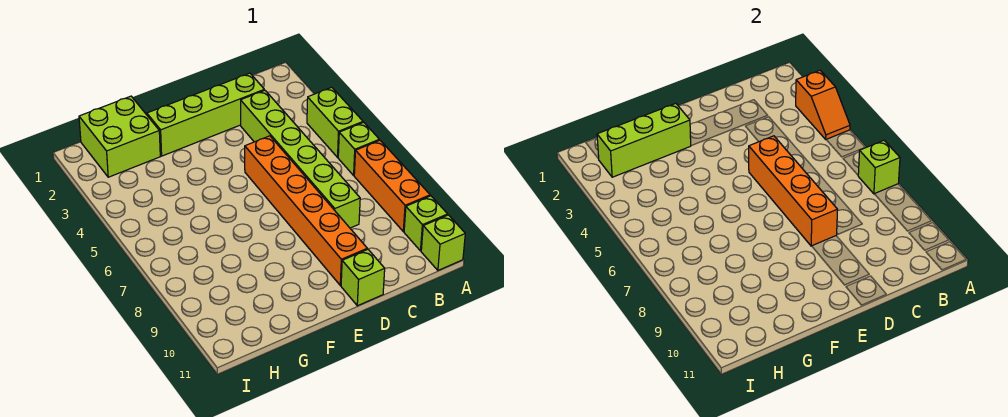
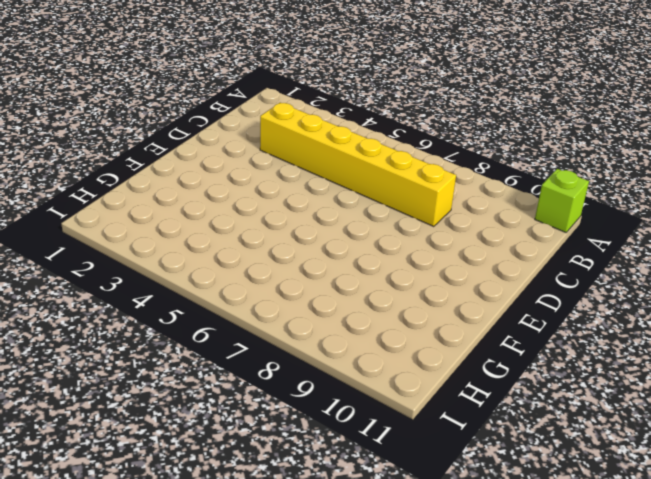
yellow brick C3:C8 level 1 -> lime brick C3:C8 level 1
none -> lime brick A4:A5 level 1
none -> lime brick A6 level 1
none -> orange brick A7:A9 level 1

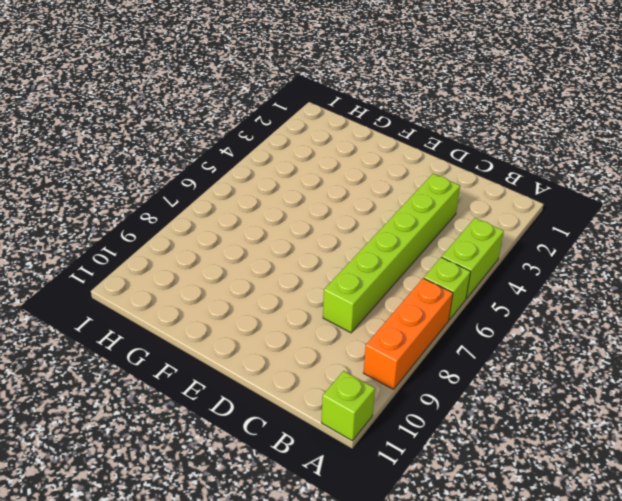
none -> lime brick A10 level 1
none -> lime brick C2:F2 level 1
none -> orange brick D5:D10 level 1

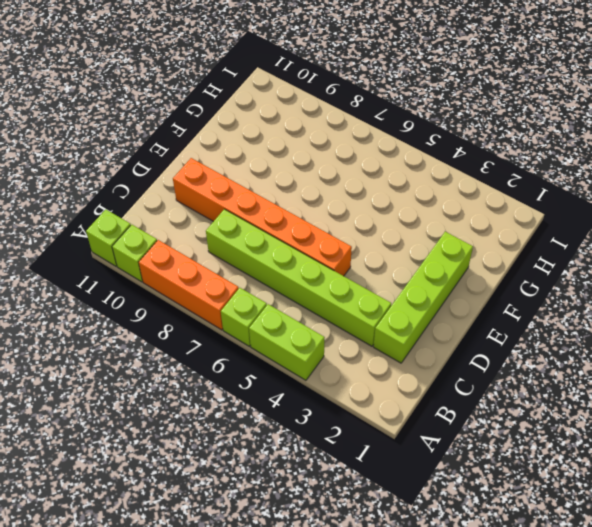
none -> lime brick D11 level 1
none -> lime brick G1:H2 level 1
none -> orange slope A3:A4 level 2 top 3

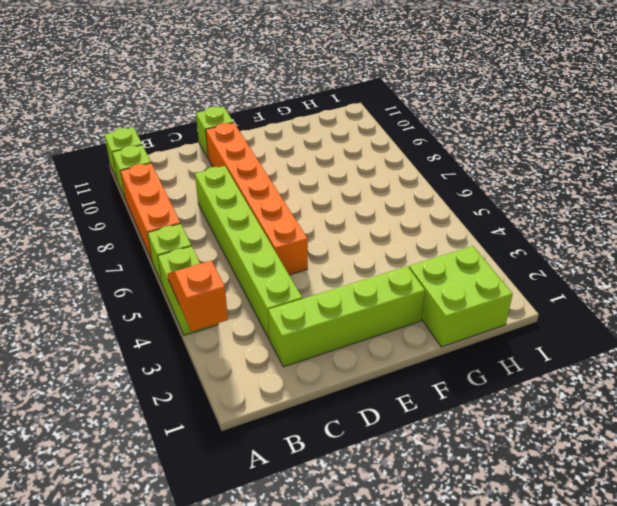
none -> lime brick A7 level 2
none -> orange brick D5:D8 level 2
none -> lime brick F2:H2 level 2

